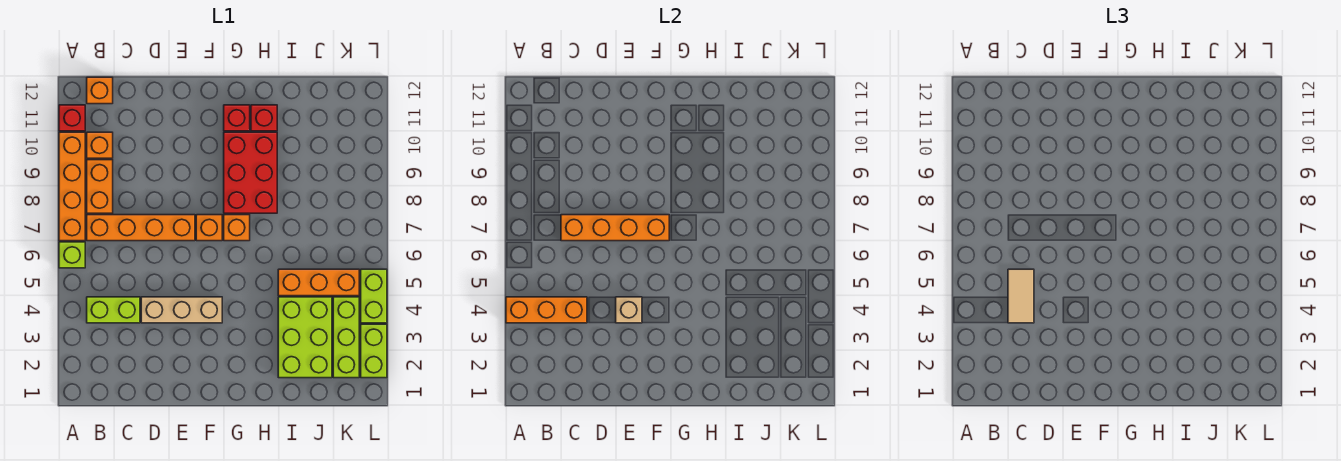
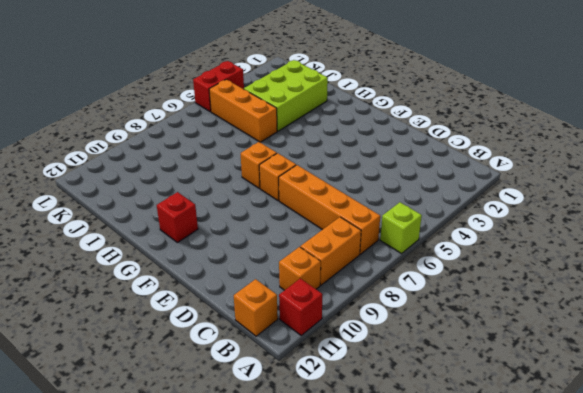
red brick L4:L5 level 1 -> lime brick L4:L5 level 1
none -> orange brick A7:A10 level 1
none -> lime brick B4:C4 level 1
none -> tan brick D4:F4 level 1

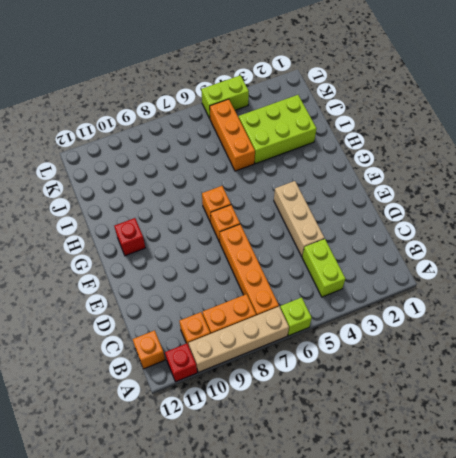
tan brick A7:A10 level 1 -> orange brick A7:A10 level 1
none -> red brick G8:H10 level 1
none -> red brick H11 level 1
none -> lime brick K2:K4 level 1

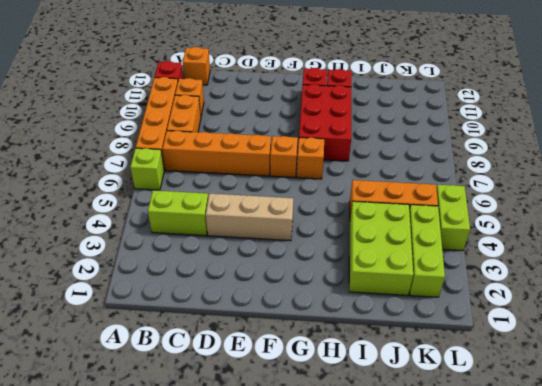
none -> lime brick L2:L3 level 1
none -> orange brick A4:C4 level 2
none -> orange brick C7:F7 level 2

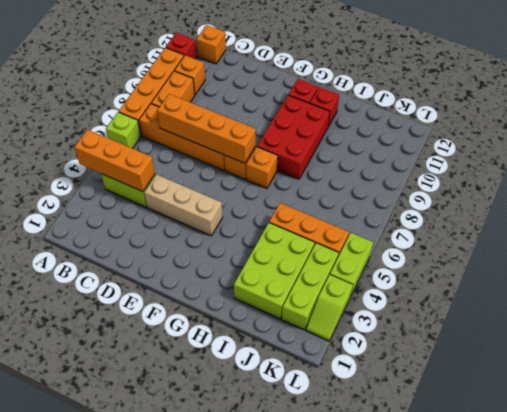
lime slope L2:L3 level 1 top 3 -> lime brick L2:L3 level 1
none -> tan brick E4 level 2
none -> tan tile C4:C5 level 3

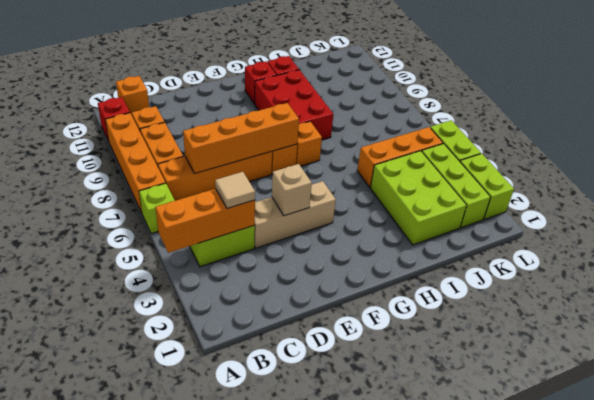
tan tile C4 level 3 -> tan tile C4:C5 level 3

